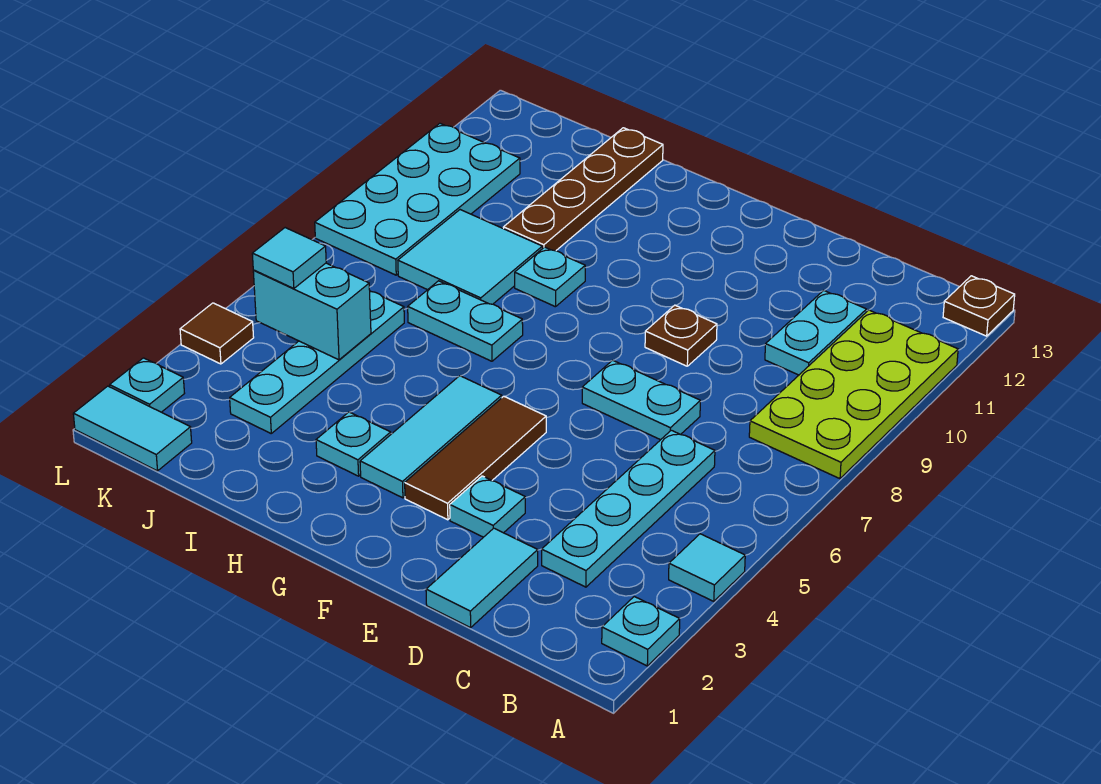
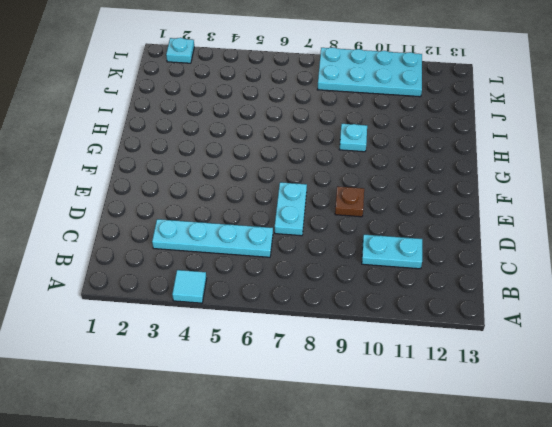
none -> cyan plate A2 level 1
none -> lime plate A8:B11 level 1
none -> brown plate A13 level 1

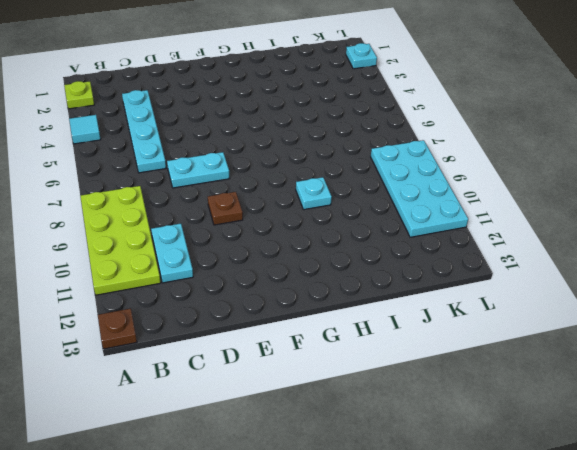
lime plate A2 level 1 -> cyan plate A2 level 1
none -> cyan tile D1:D2 level 1
none -> cyan plate E3 level 1
none -> brown tile F3:F5 level 1

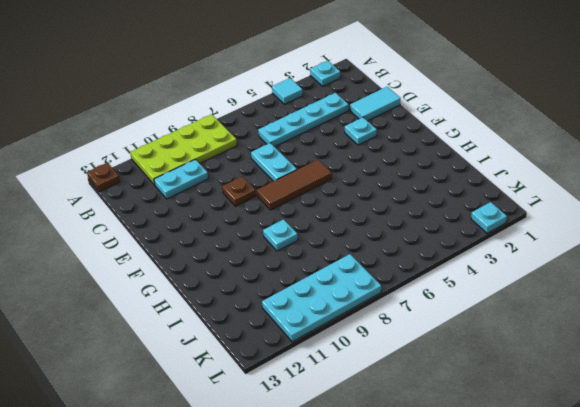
brown tile F6:F8 level 1 -> brown tile F3:F5 level 1
none -> cyan tile G3:G5 level 1
none -> cyan plate H3 level 1
none -> cyan plate H7:I7 level 1

